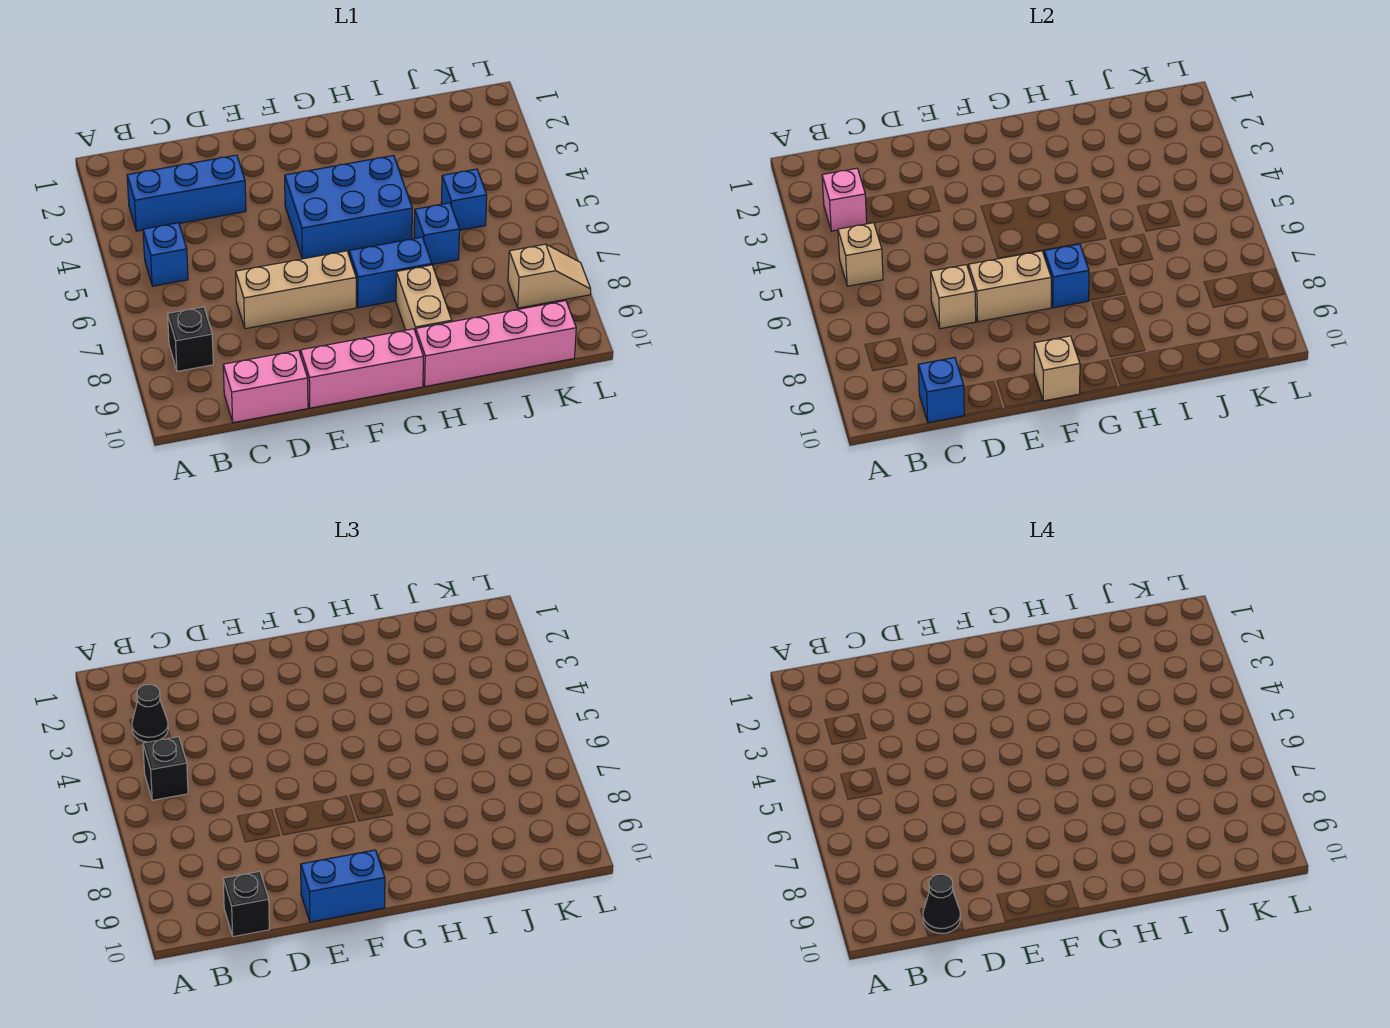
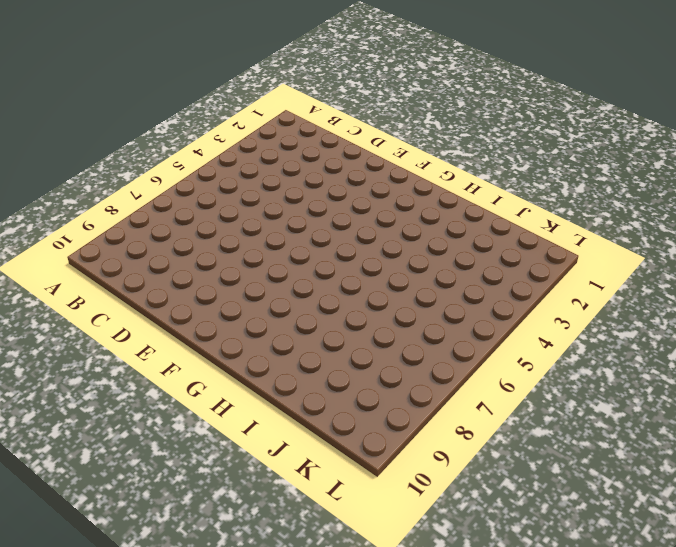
none -> blue brick B3:D3 level 1
none -> blue brick B5 level 1
none -> black brick B8 level 1

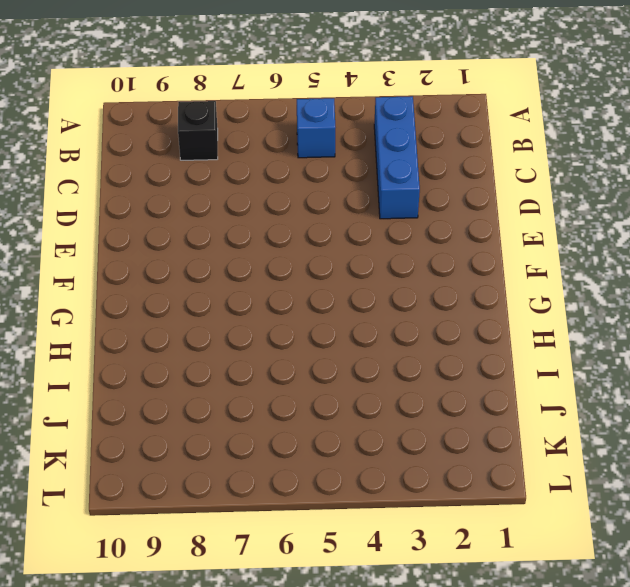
none -> pink brick C10:D10 level 1
none -> tan brick D7:F7 level 1
none -> pink brick E10:G10 level 1

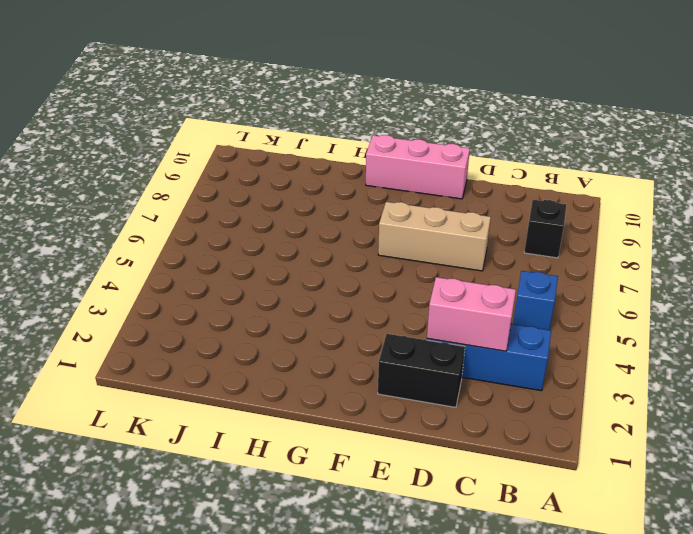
pink brick C3:D3 level 2 -> pink brick C10:D10 level 1
black brick D2:E2 level 1 -> none
none -> blue brick F4:H5 level 1
none -> blue brick G7:H7 level 1
none -> tan brick H8:H9 level 1

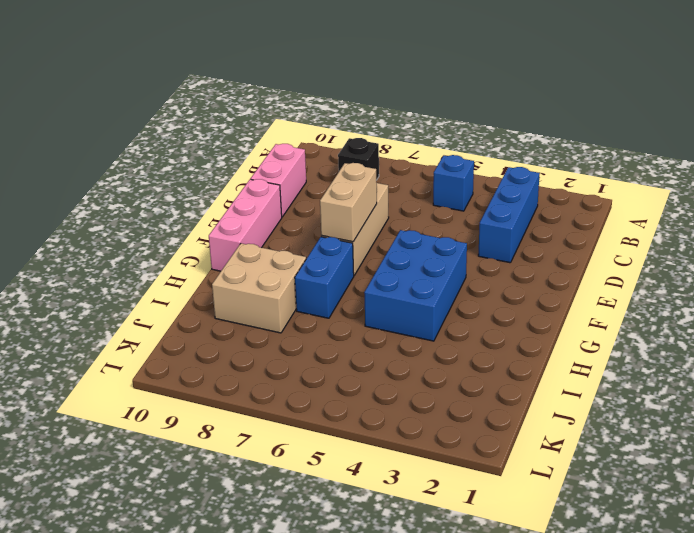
tan brick H8:I9 level 1 -> tan brick H8:H9 level 1
none -> pink brick H10:K10 level 1
none -> blue brick I6 level 1
none -> blue brick J5 level 1

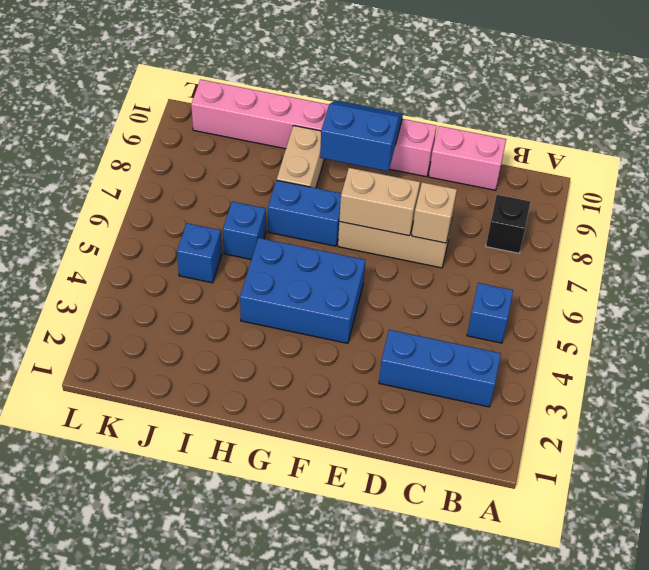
blue slope F9:G10 level 2 top 9 -> tan brick F10 level 2
none -> tan slope K8:L8 level 1 top K
none -> pink brick B3 level 2
none -> tan brick B5 level 2

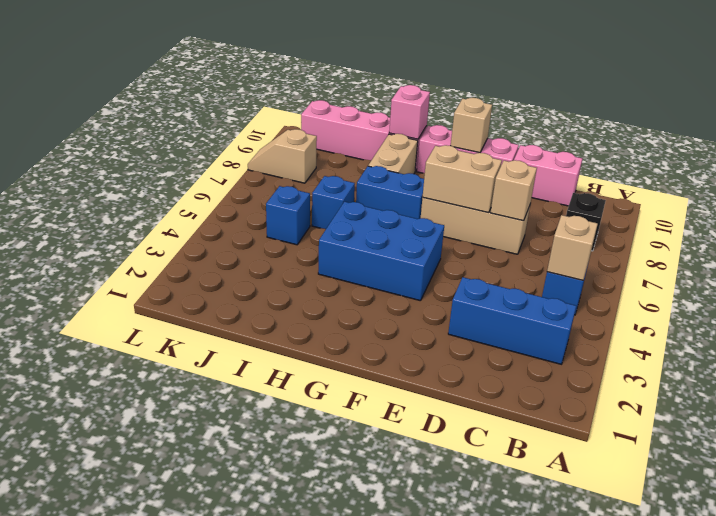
pink brick H10 level 2 -> pink brick B3 level 2
none -> blue brick C10 level 2
none -> blue brick G7 level 2
none -> black cone B3 level 3

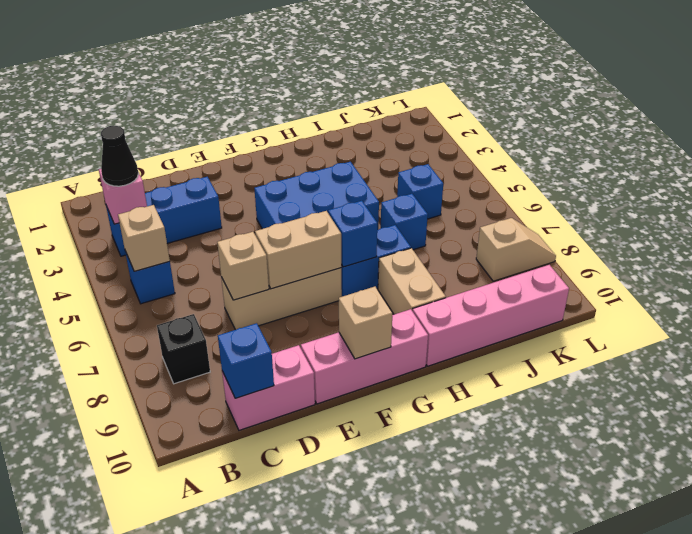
none -> black brick B5 level 3
none -> black brick C10 level 3
none -> blue brick E10:F10 level 3

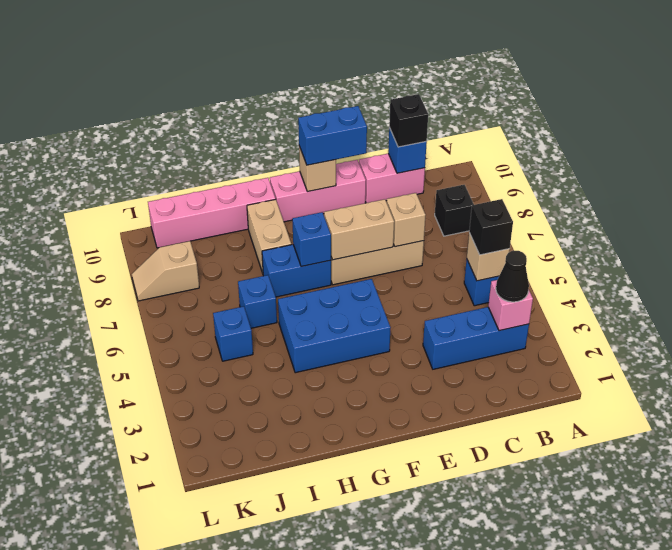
none -> black cone C10 level 4

